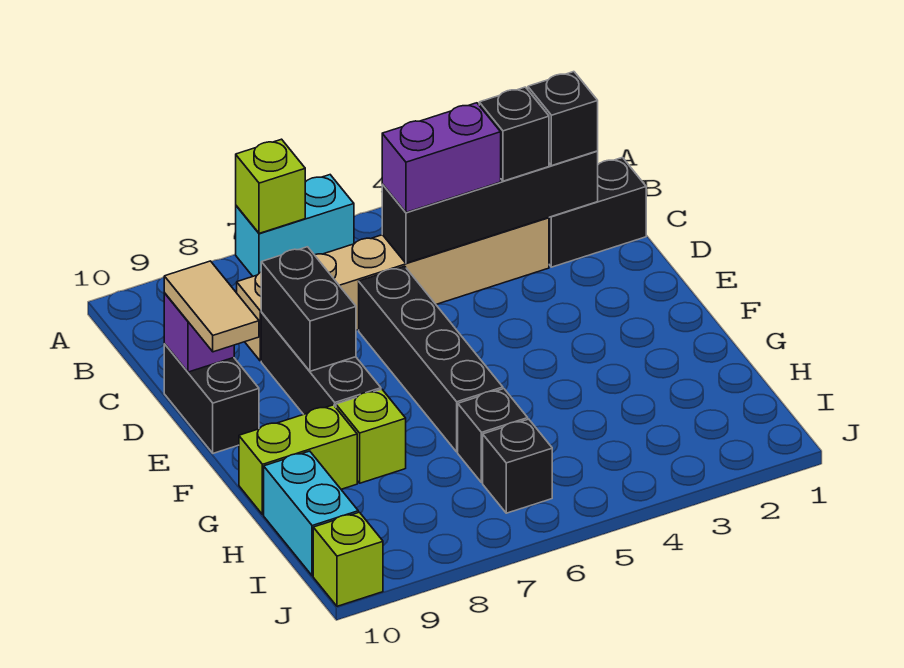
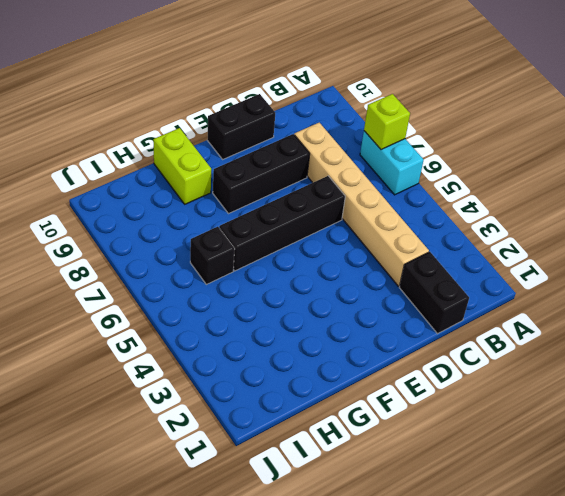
none -> lime brick G8 level 1
none -> cyan brick H10:I10 level 1
none -> black brick I6 level 1

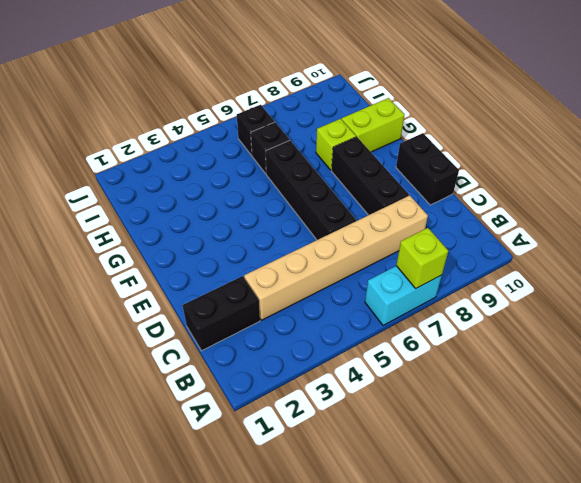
none -> cyan brick H10:I10 level 1
none -> lime brick J10 level 1
none -> black brick C2:C5 level 2

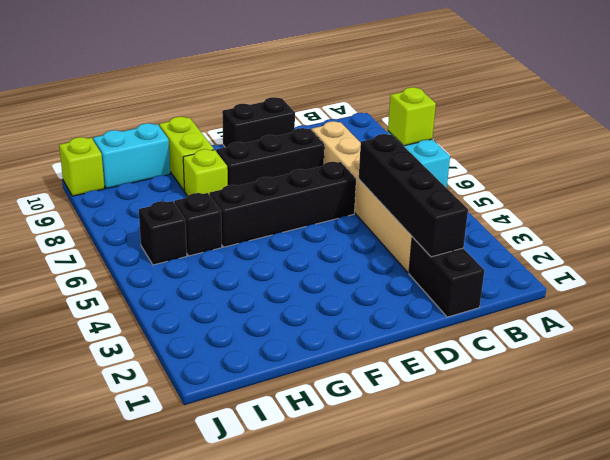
none -> black brick D8:E8 level 2
none -> purple brick D10 level 2
none -> black brick C2 level 3

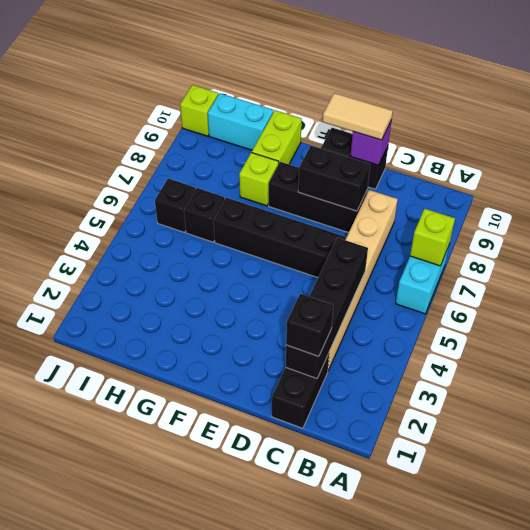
none -> black brick C3 level 3
none -> purple brick C4:C5 level 3

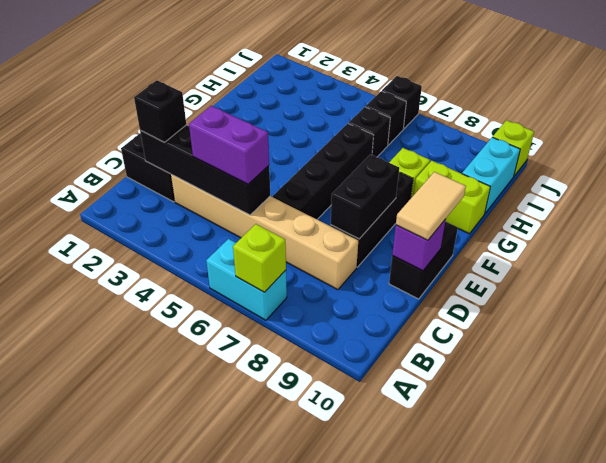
black brick J6 level 1 -> black brick C3 level 3

